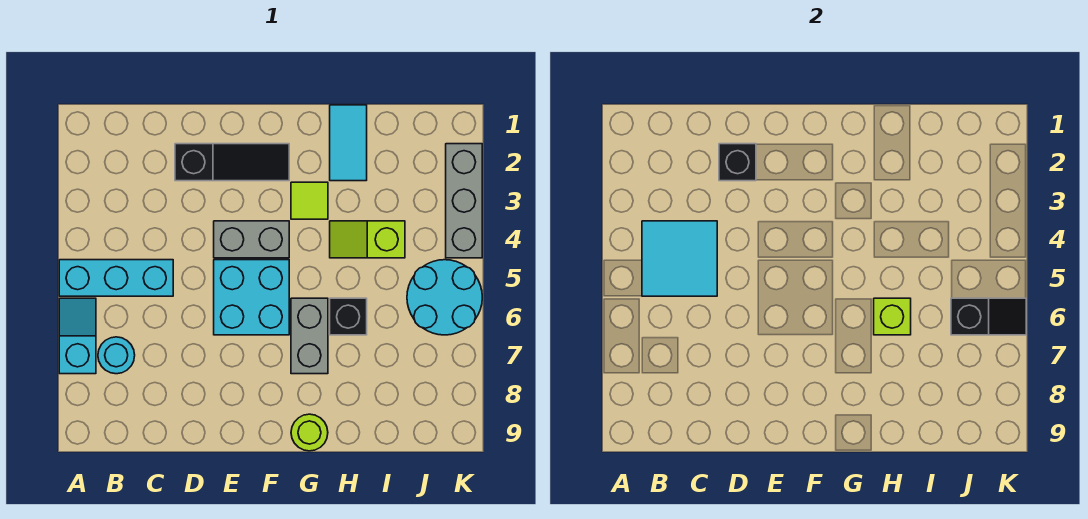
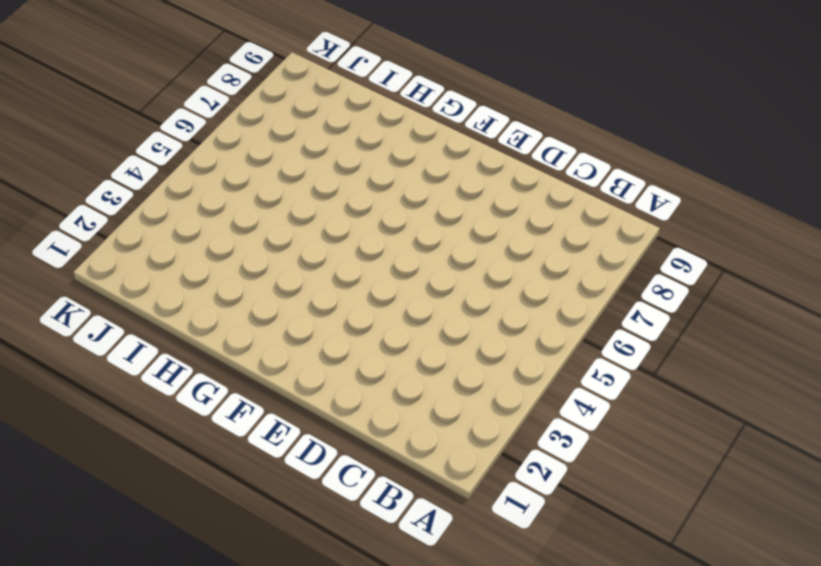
none -> cyan brick A5:C5 level 1
none -> cyan slope A6:A7 level 1 top 7
none -> cyan round brick B7 level 1

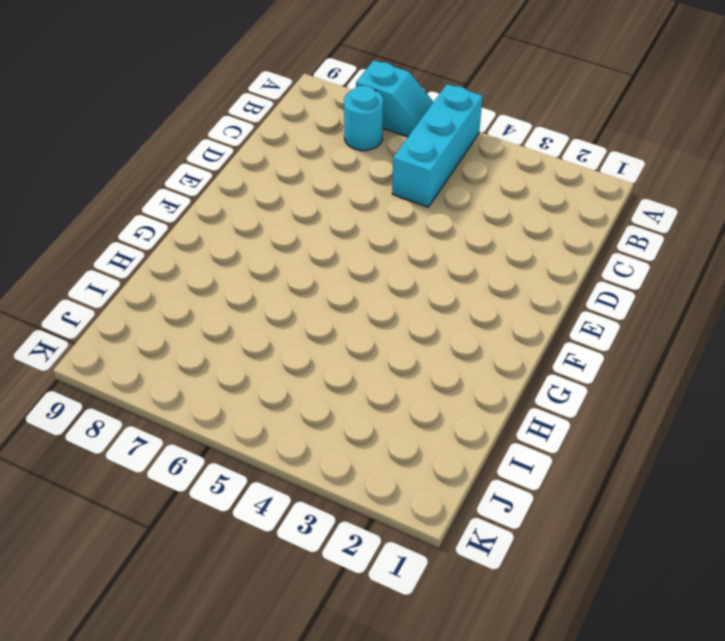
none -> black slope D2:F2 level 1 top D
none -> grey brick E4:F4 level 1
none -> cyan brick E5:F6 level 1

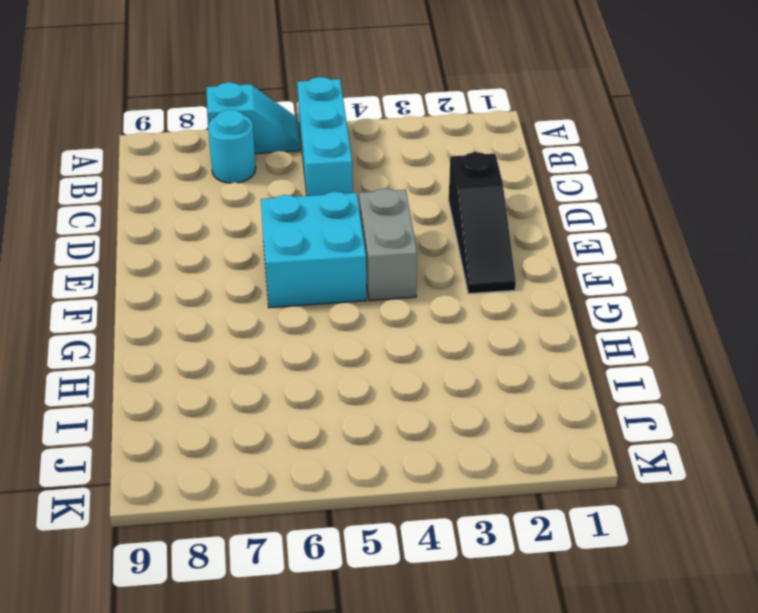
none -> lime tile G3 level 1
none -> grey brick G6:G7 level 1
none -> lime round brick G9 level 1

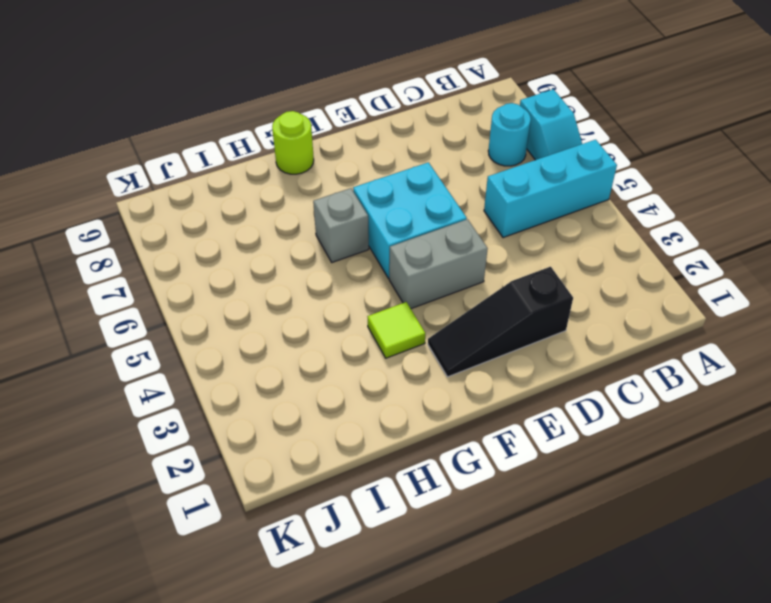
grey brick G6 level 1 -> grey brick G6:G7 level 1
none -> cyan tile H1:H2 level 1
none -> lime slope H4:I4 level 1 top I
none -> black brick H6 level 1

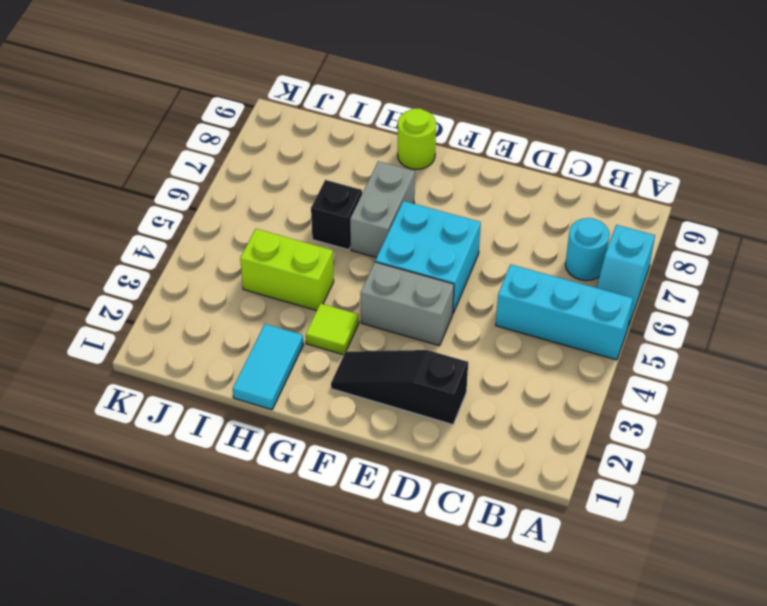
lime brick H4:I4 level 1 -> lime slope H4:I4 level 1 top I
none -> cyan round brick J5:K6 level 1
none -> grey brick K2:K4 level 1
none -> cyan tile B4:C5 level 2

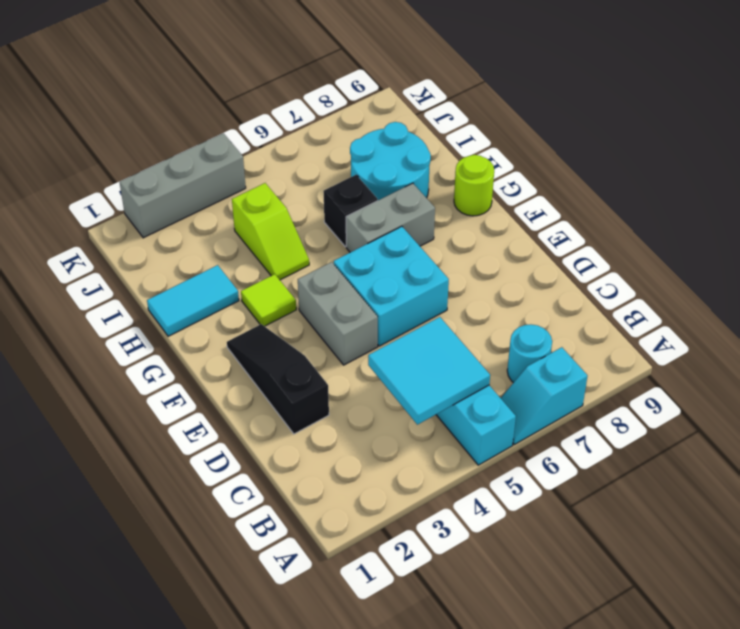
cyan round brick H7:I8 level 1 -> cyan round brick J5:K6 level 1
none -> black brick D2 level 2
none -> lime brick H6 level 2
none -> black slope J6:K6 level 2 top J

